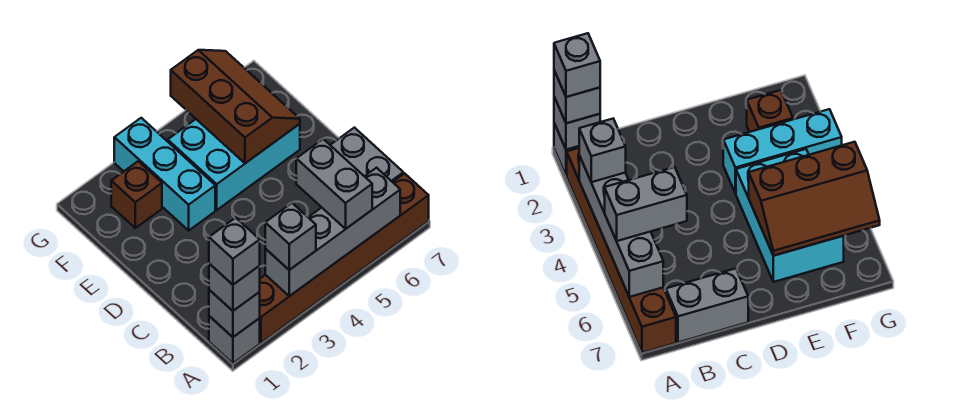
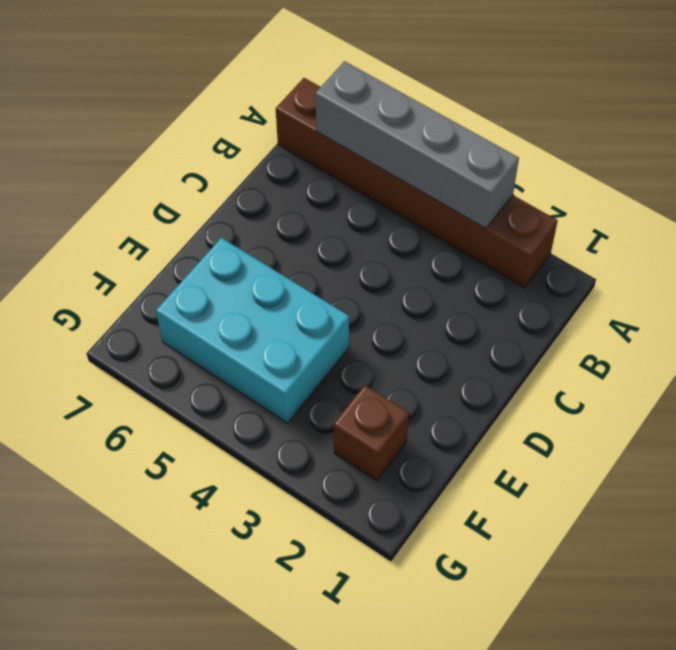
none -> grey brick A1 level 1
none -> grey brick B7:C7 level 1
none -> cyan brick E3:G3 level 1

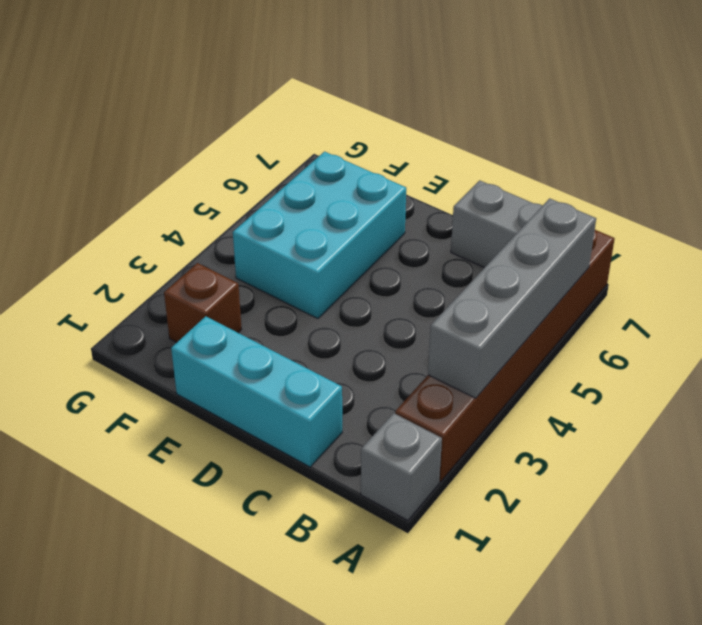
cyan brick C1:E1 level 1 -> cyan brick E3:G3 level 1
none -> grey brick A1 level 2
none -> brown slope E5:G6 level 2 top 5
none -> grey brick A1 level 3

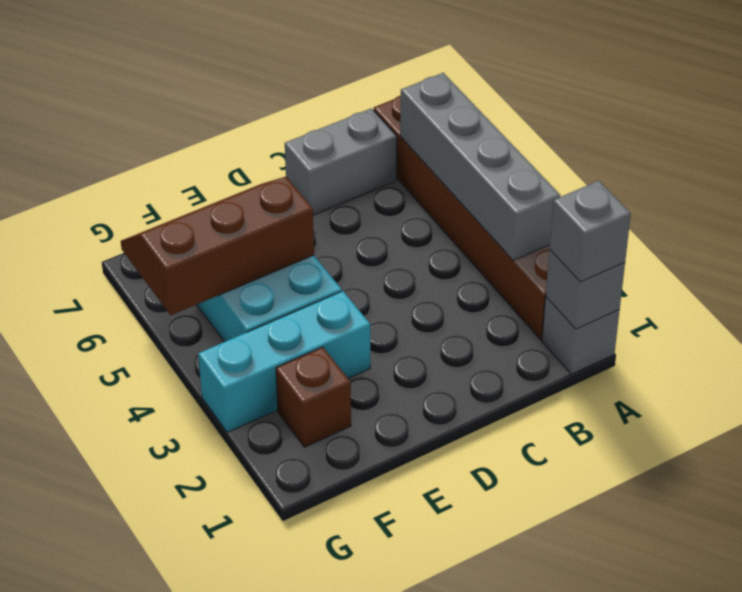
none -> grey brick A3 level 3
none -> grey brick A5:B5 level 3
none -> grey brick A1 level 4

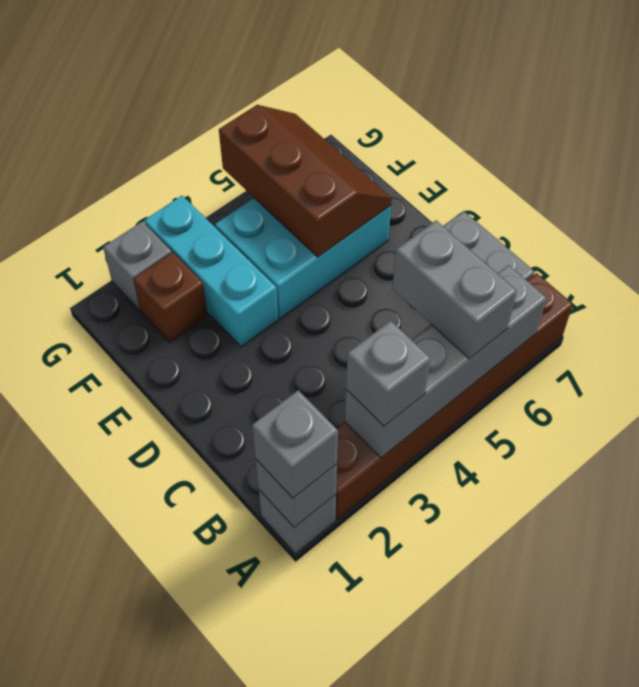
grey brick G2 level 1 -> grey brick A1 level 4

